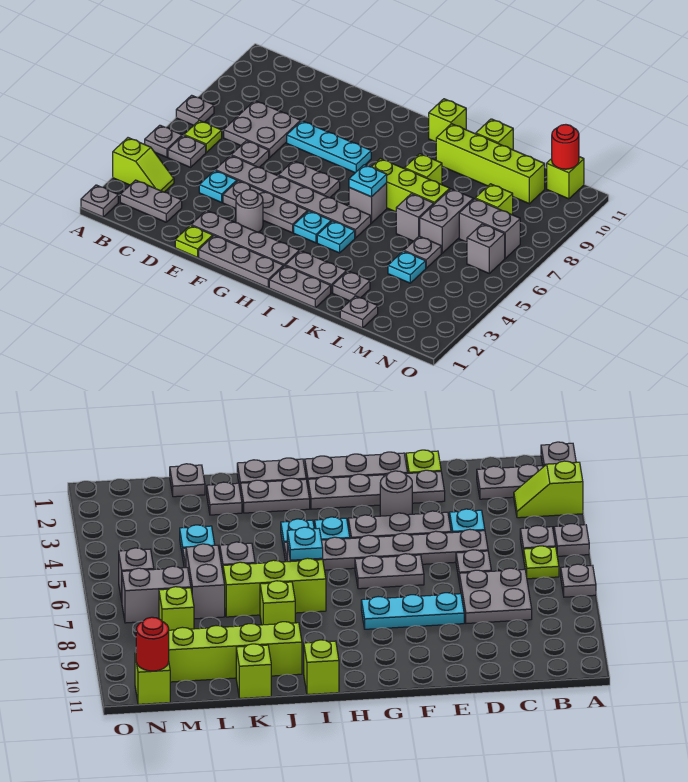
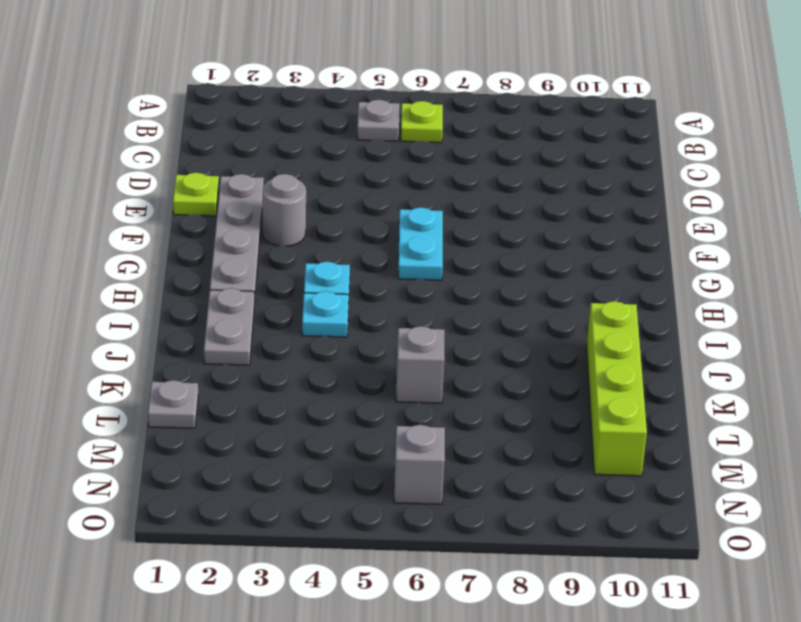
cyan plate F6:G6 level 1 -> grey plate F6:G6 level 1
none -> grey plate A1 level 1
none -> lime slope A3:B3 level 1 top A
none -> grey plate A5 level 1
none -> grey plate A7 level 1

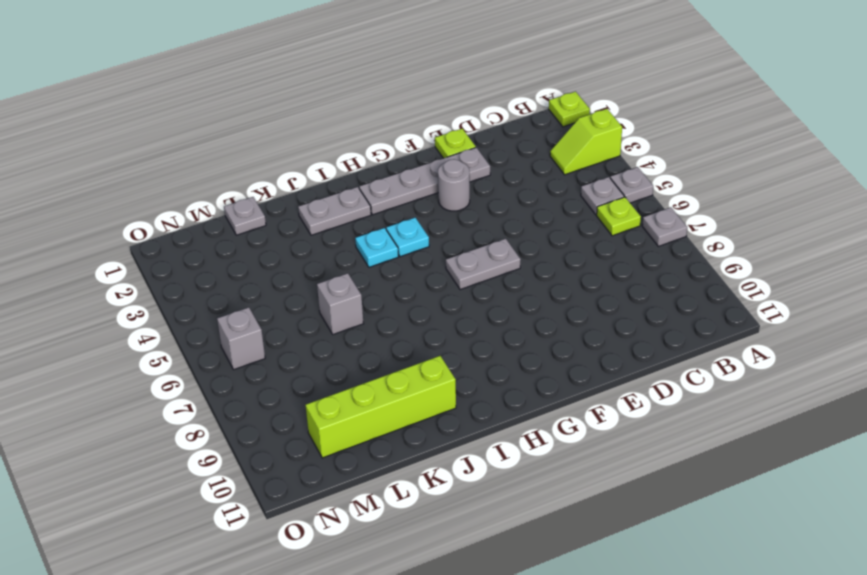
lime plate A1 level 1 -> grey plate A1 level 1
none -> grey plate B2:C2 level 1
none -> grey plate C7:D8 level 1
none -> cyan plate D4 level 1
none -> grey plate D5:I5 level 1

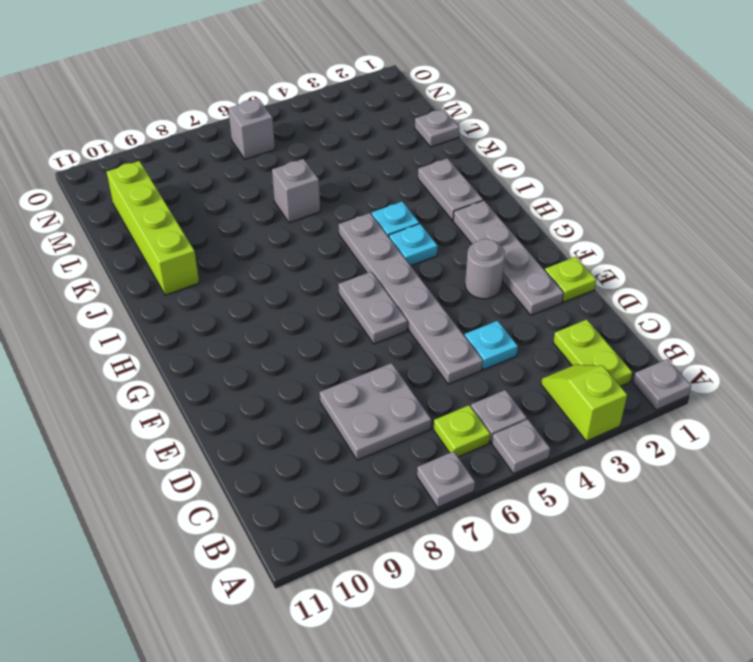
lime plate B2:C2 level 1 -> grey plate B2:C2 level 1
none -> grey plate D6 level 1
none -> grey plate E4:G4 level 1
none -> cyan plate E8:G8 level 1
none -> grey plate F1:H1 level 1

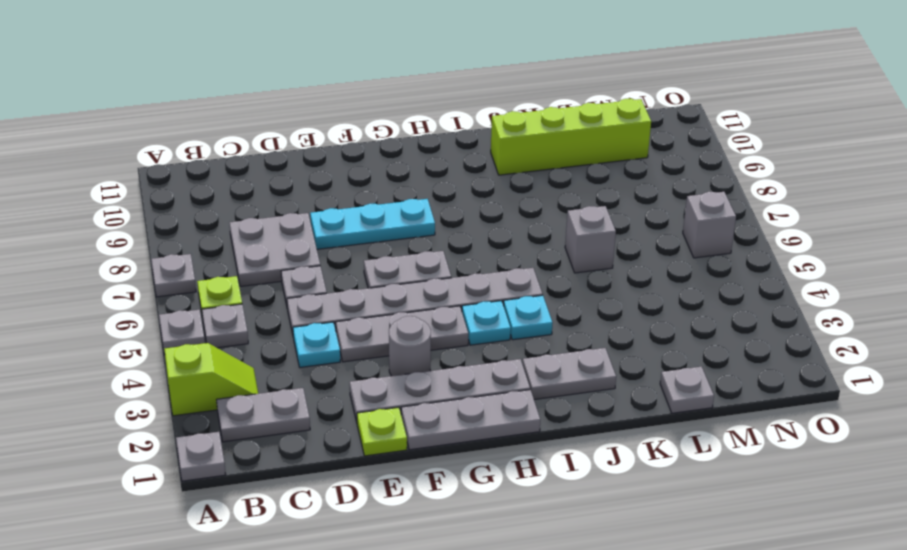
none -> grey plate I1:J1 level 1
none -> grey brick I6 level 1
none -> lime brick I7:K7 level 1
none -> lime brick I11 level 1

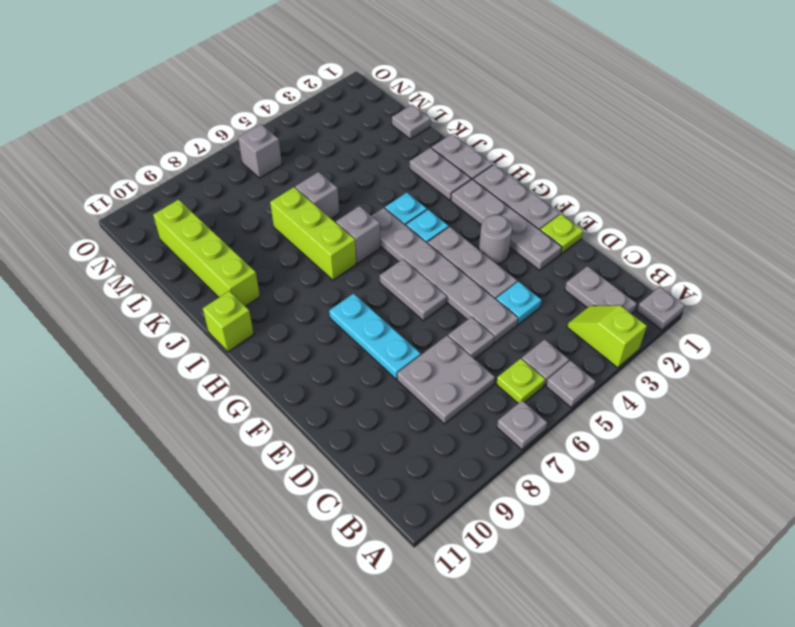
none -> lime brick J8 level 1
none -> grey plate K2 level 1
none -> lime brick K11 level 1
none -> cyan plate L4 level 1

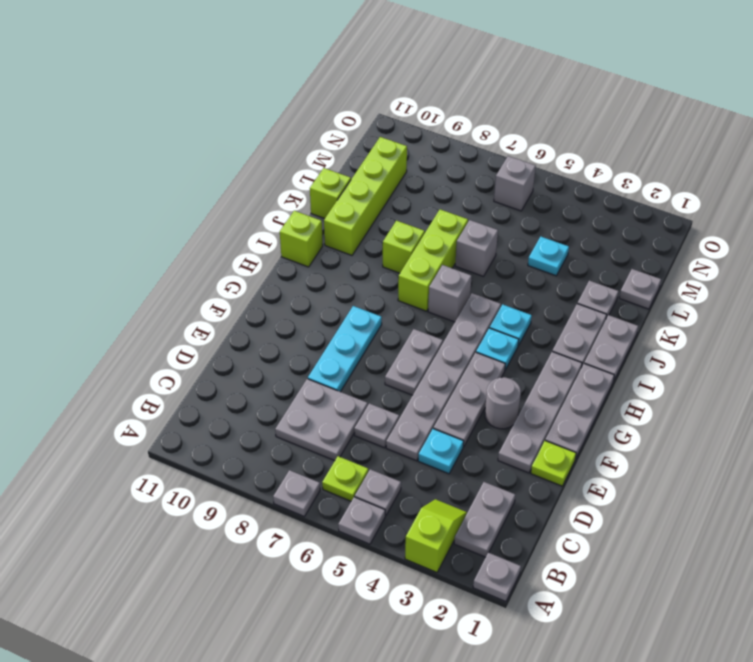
none -> grey plate L5 level 1
none -> grey brick L6:L7 level 1
none -> grey brick M7:N7 level 1
none -> lime brick M8 level 1

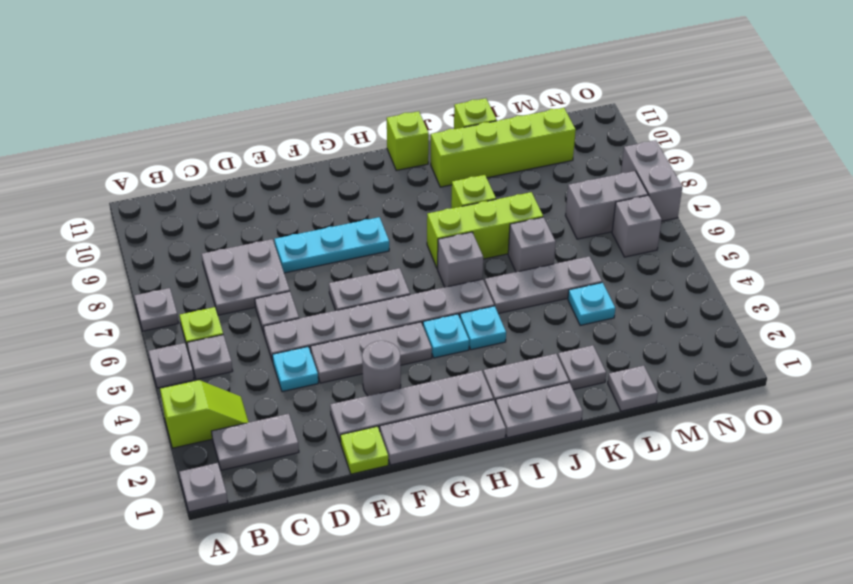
grey plate J5:L5 level 1 -> grey plate L5 level 1
grey brick O7:O8 level 1 -> grey brick L6:L7 level 1
none -> lime brick M8 level 1
none -> lime brick N11 level 1
none -> cyan plate I6 level 2
none -> red round brick N11 level 2

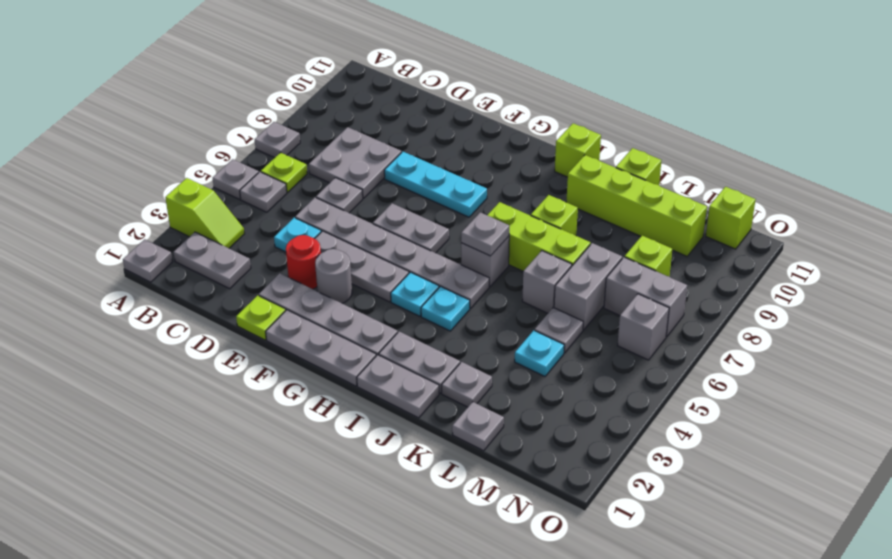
red round brick E3 level 1 -> red round brick N11 level 2
grey plate I6 level 2 -> cyan plate I6 level 2

